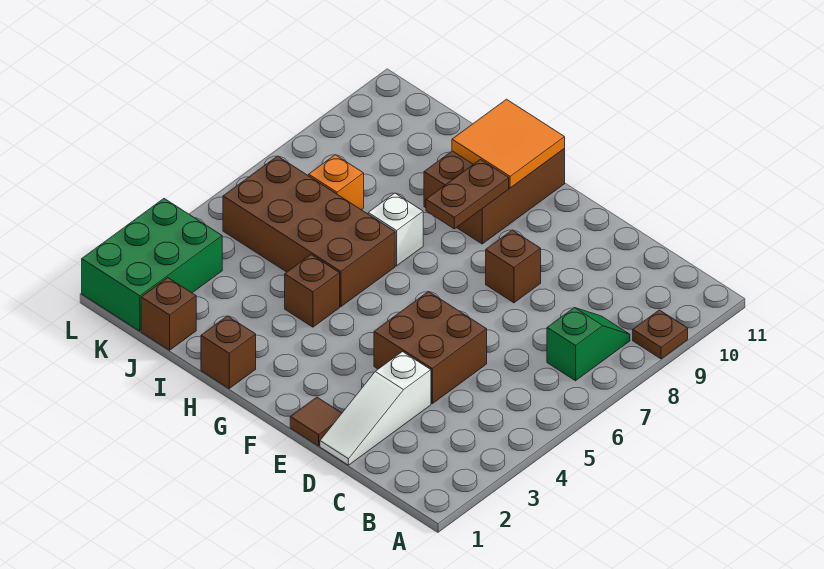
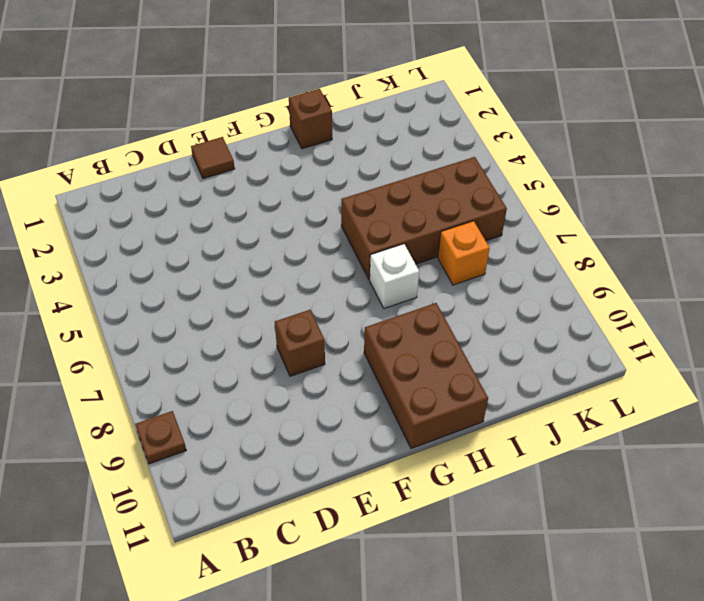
none -> green slope B7:B8 level 1 top 7
none -> white slope D1:D3 level 1 top 3
none -> brown brick D4:E5 level 1

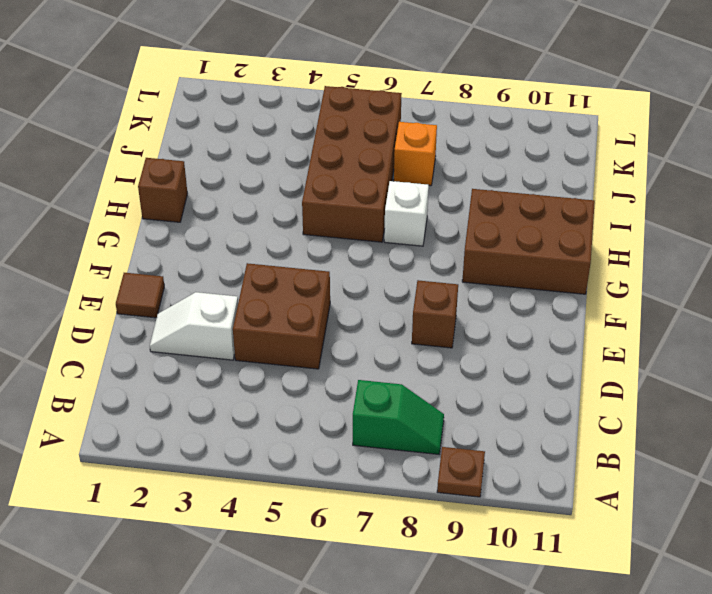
white slope D2:D3 level 1 top 3 -> white slope D1:D3 level 1 top 3
none -> brown brick H4 level 1
none -> brown brick J1 level 1
none -> green brick K1:L3 level 1

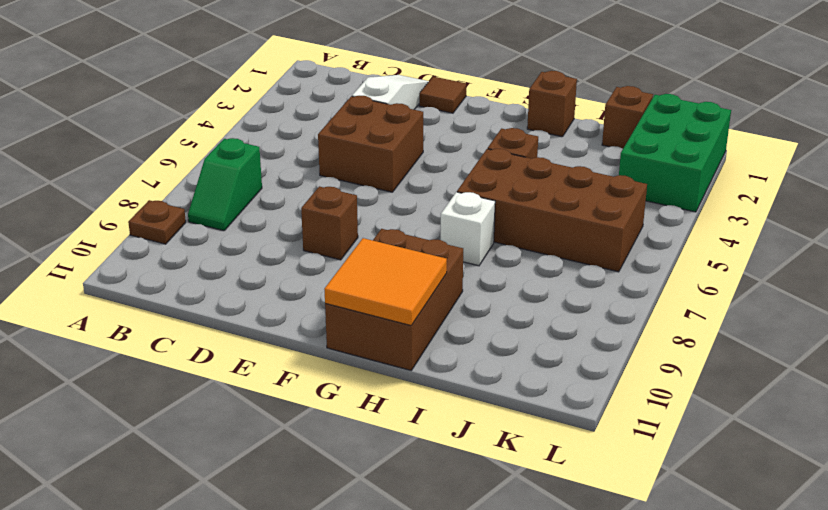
none -> orange brick J7 level 1
none -> brown plate G8:G9 level 2

